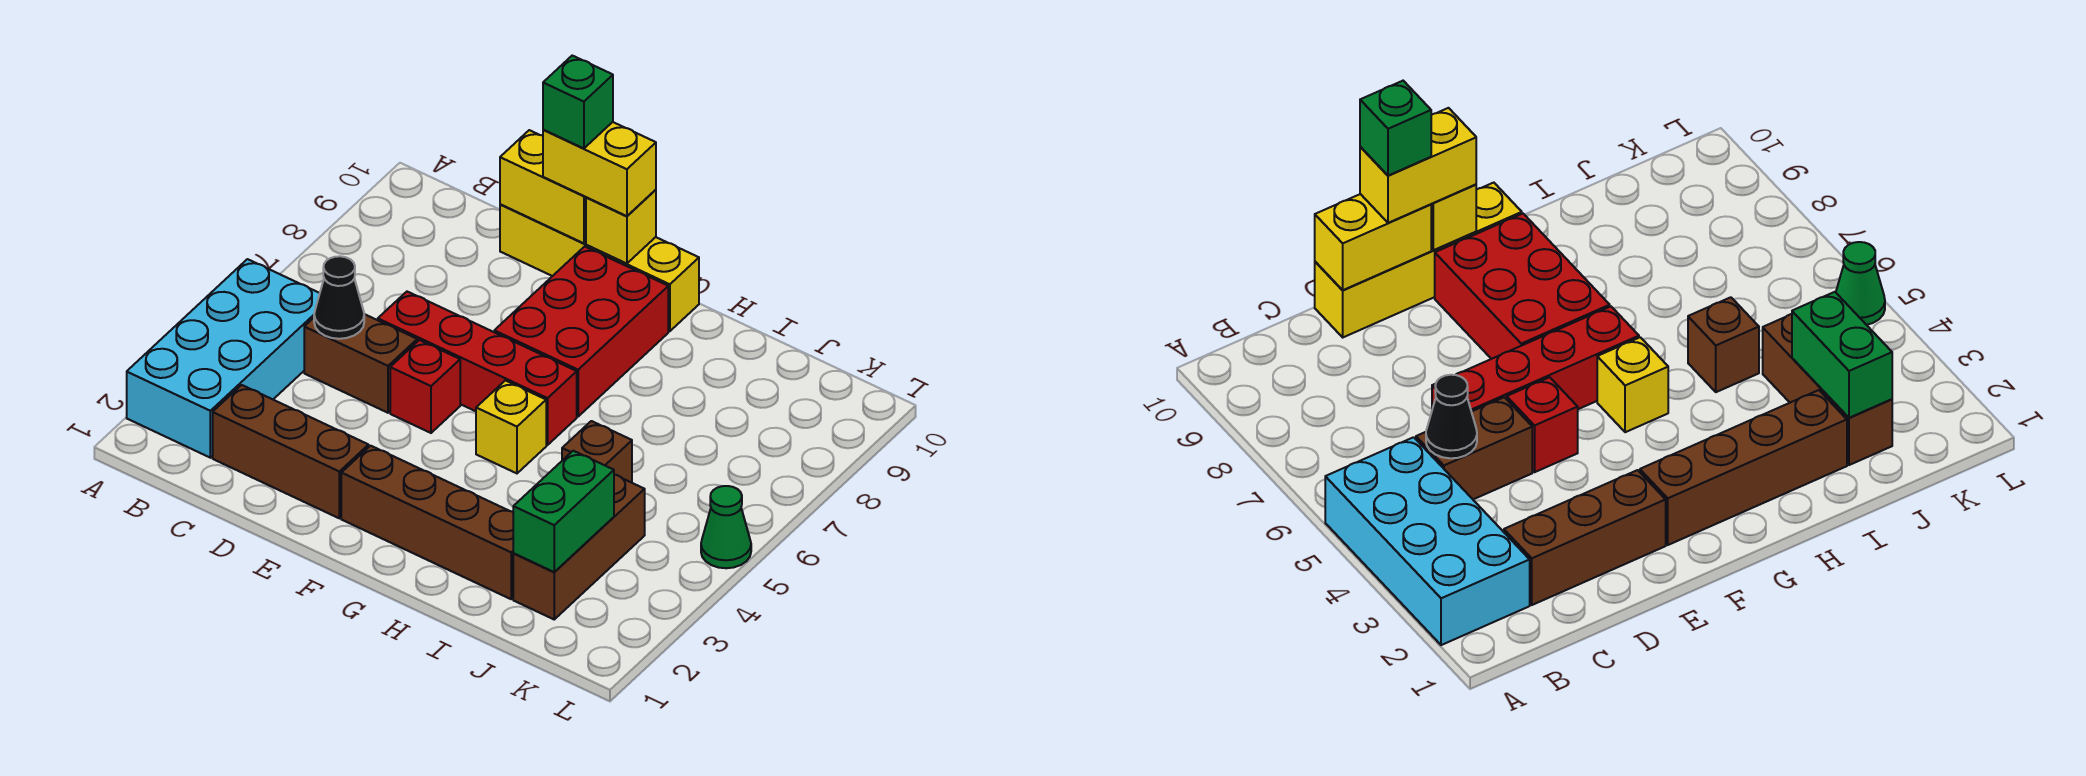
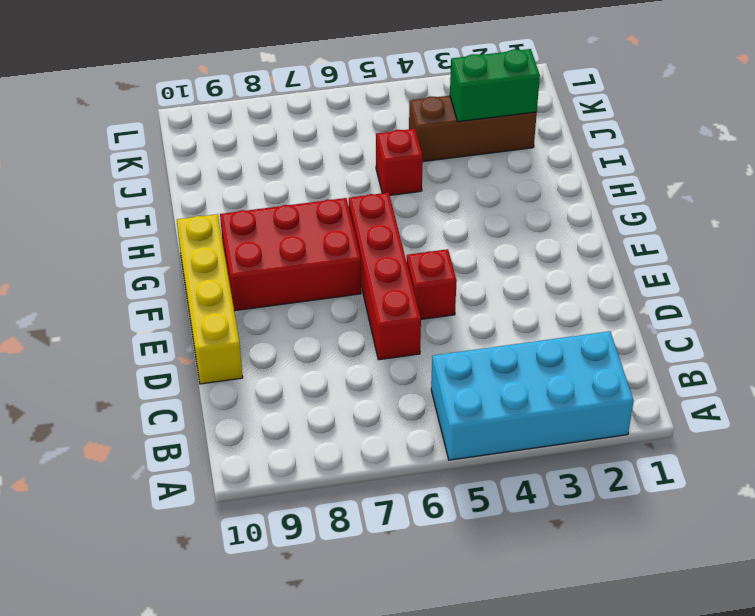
red brick I5 level 1 -> brown brick I5 level 1
none -> brown brick C2:E2 level 1
none -> brown brick C5:D5 level 1
none -> brown brick F2:I2 level 1

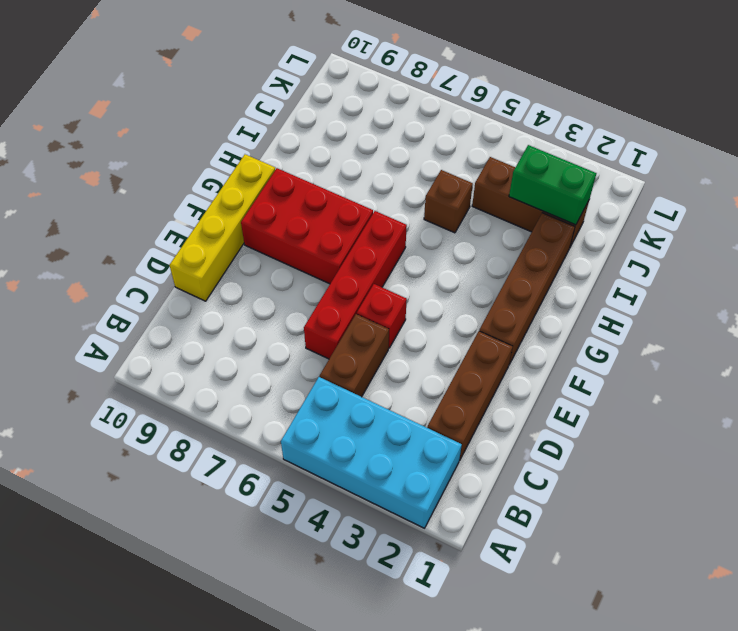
none -> yellow brick G5 level 1
none -> green cone L5 level 1
none -> black cone C5 level 2

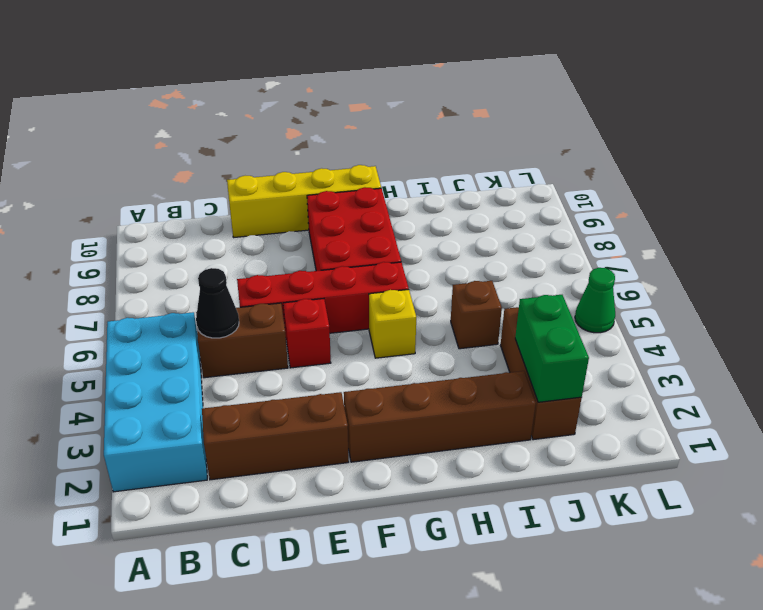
none -> yellow brick D10:E10 level 2
none -> yellow brick F10 level 2
none -> yellow brick E10:F10 level 3

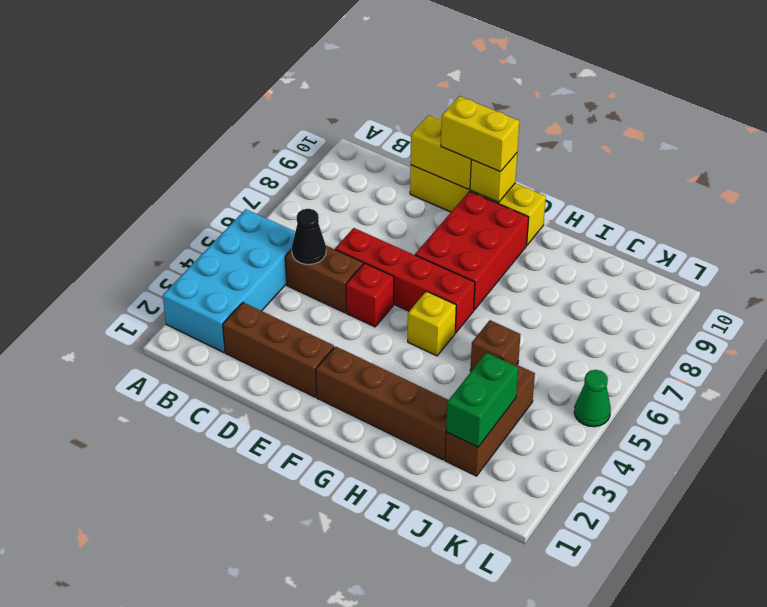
none -> green brick E10 level 4

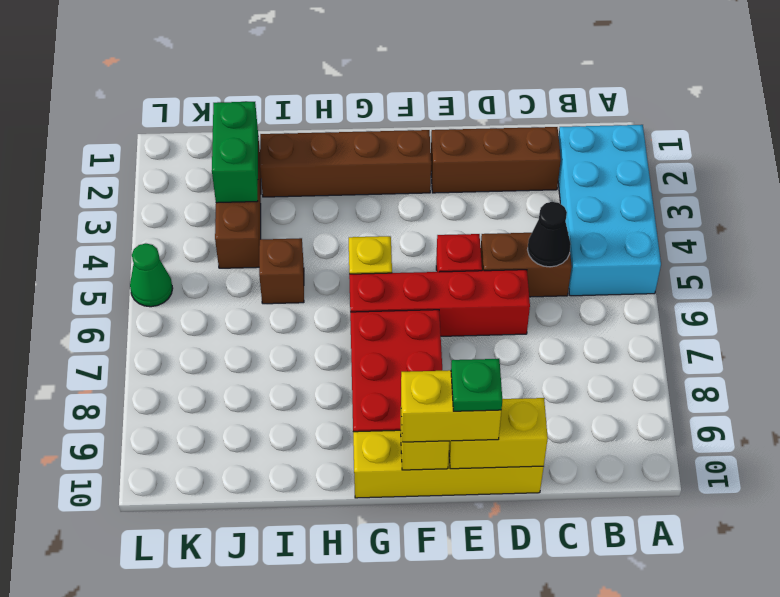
green plate E10 level 4 -> green brick E10 level 4

